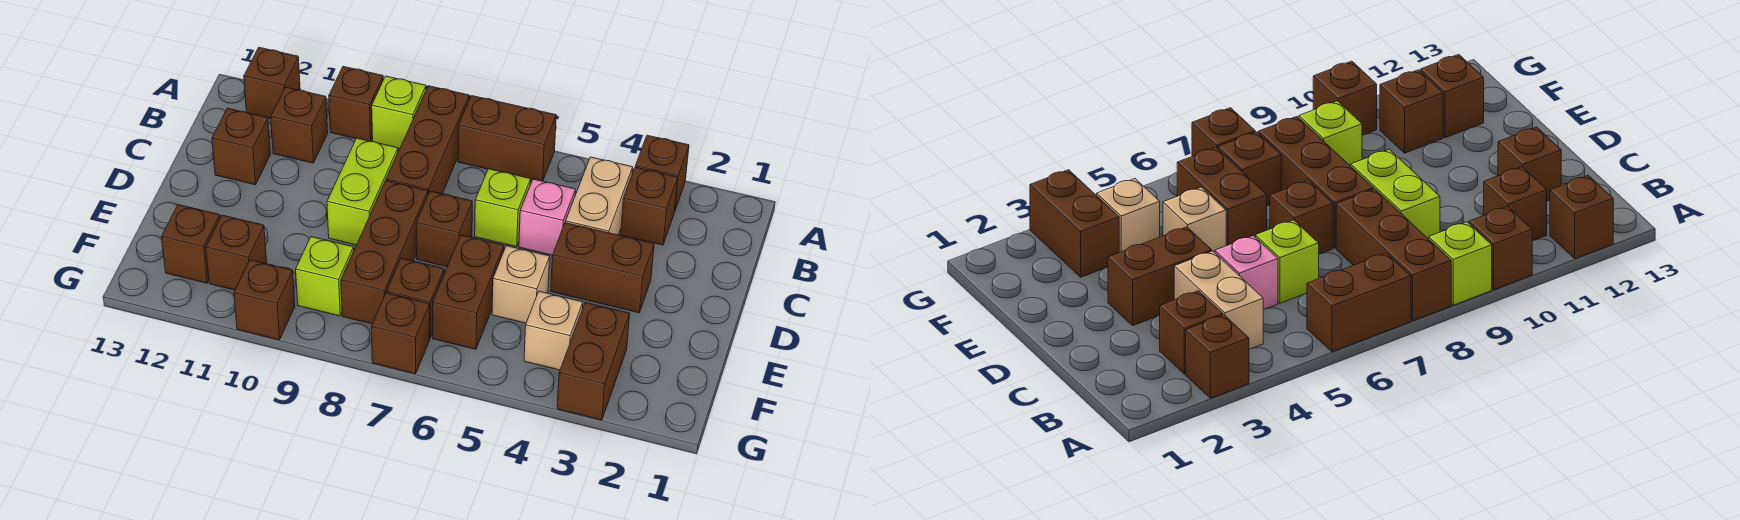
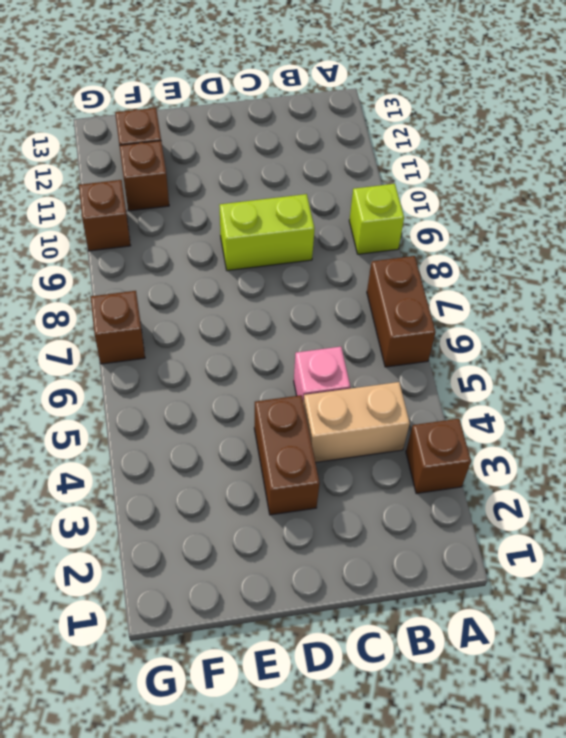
none -> brown brick A8:C8 level 1
none -> brown brick A10 level 1
none -> brown brick A12 level 1

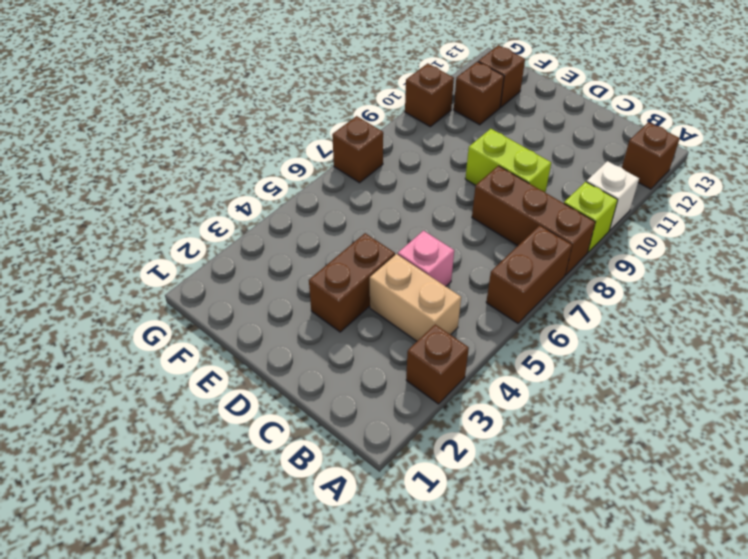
white brick A10 level 1 -> brown brick A10 level 1
none -> brown brick B3 level 1
none -> brown brick B11 level 1
none -> lime brick C6 level 1

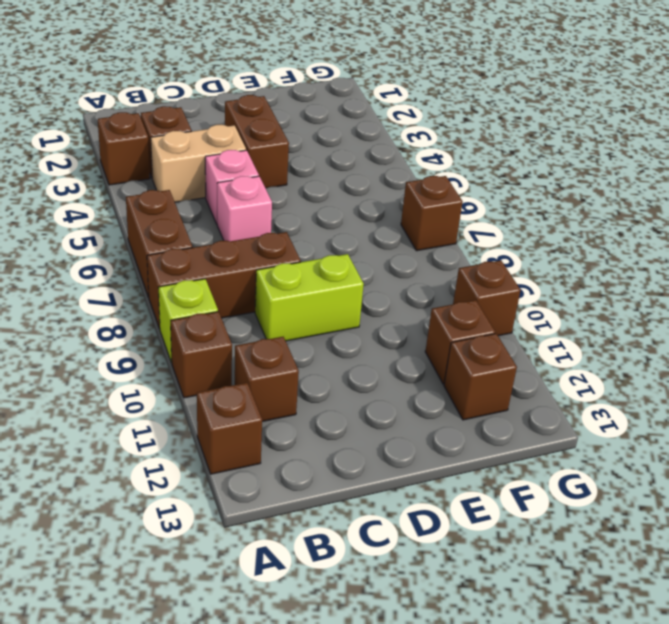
pink brick C6 level 1 -> lime brick C6 level 1
none -> brown brick C12 level 1
none -> brown brick D7 level 1
none -> brown brick D8:F8 level 1

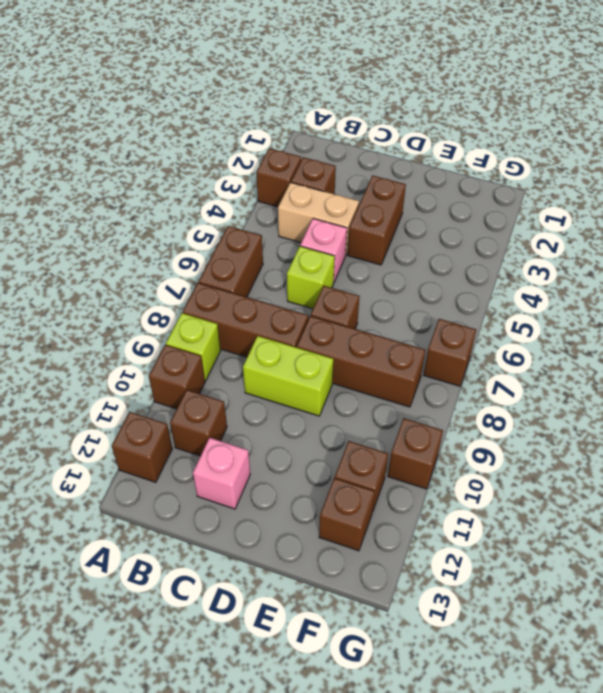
pink brick C12 level 1 -> brown brick C12 level 1
none -> tan brick E5 level 1
none -> brown brick E6:F6 level 1
none -> brown brick F3:G3 level 1

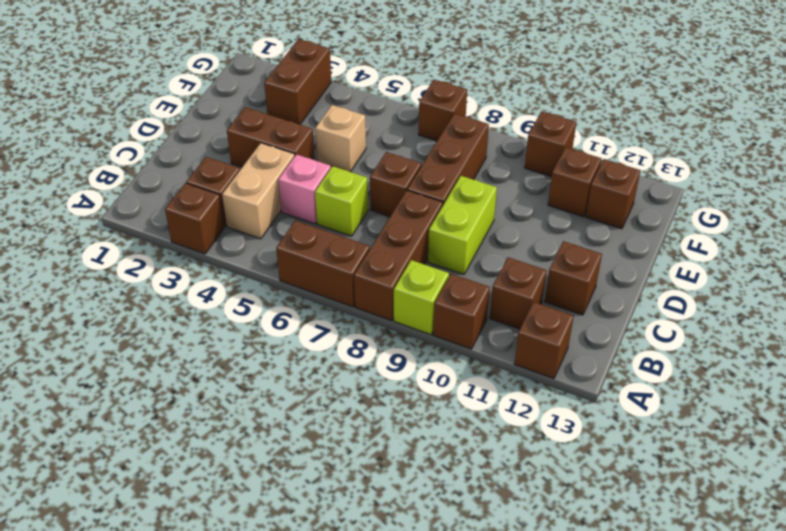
none -> brown brick E6:F6 level 1
none -> tan brick F4 level 1
none -> brown brick F7 level 1

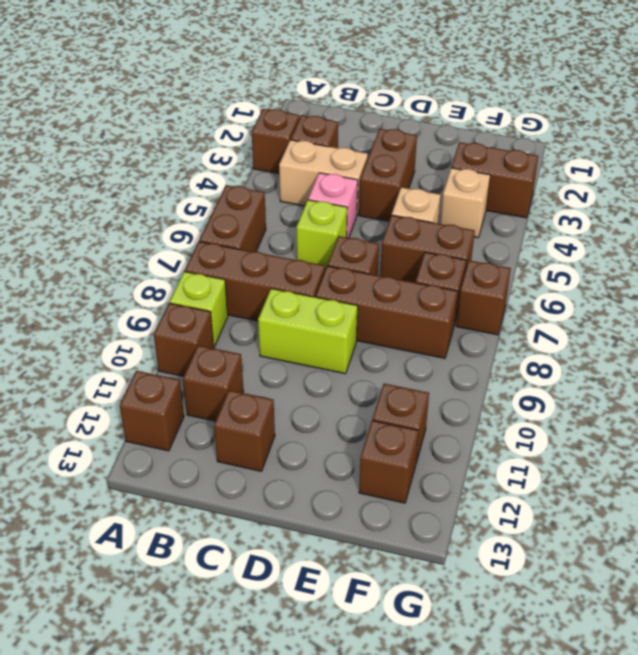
none -> lime brick F9 level 1
none -> brown brick G10 level 1

